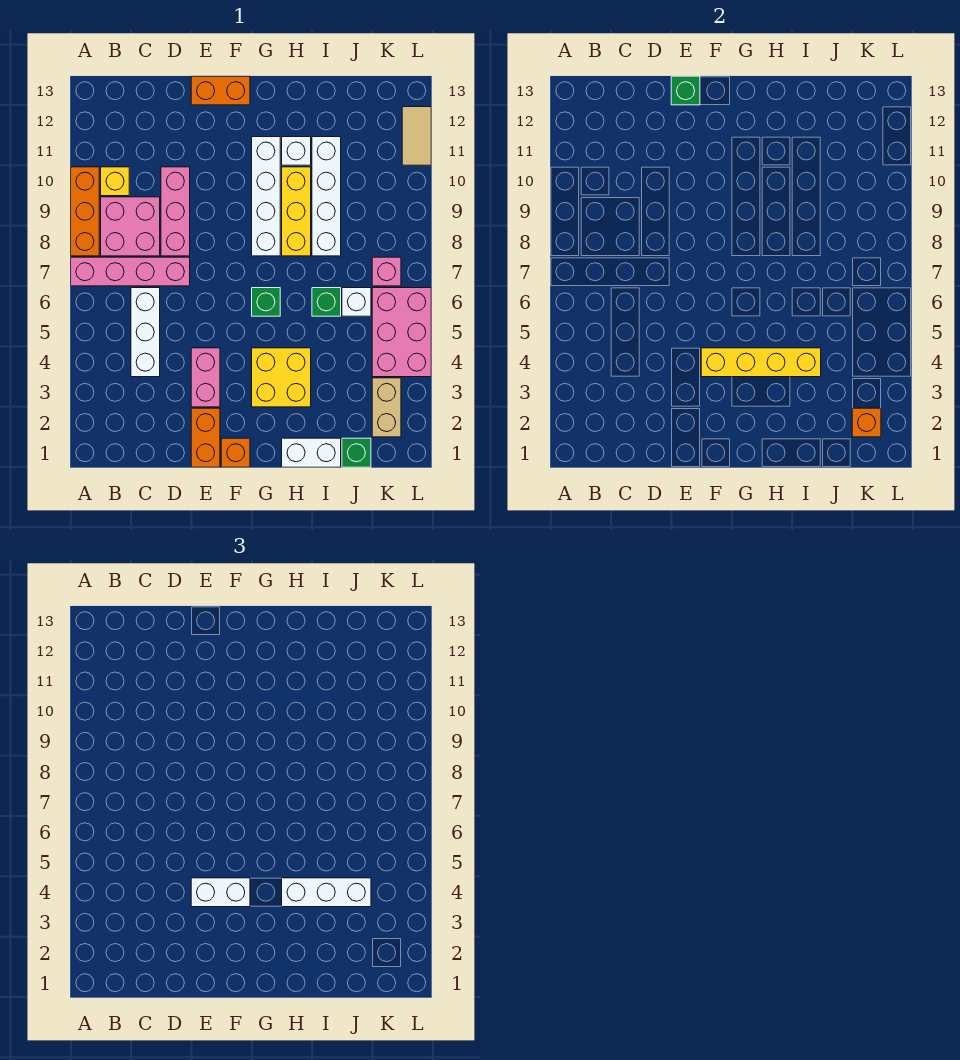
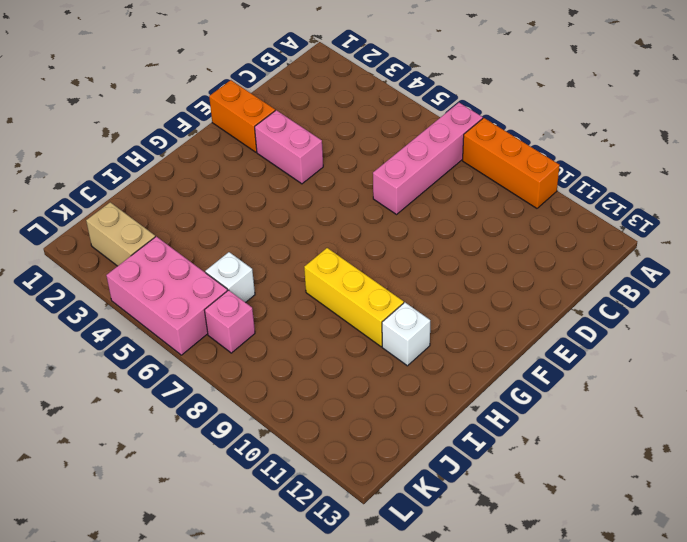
none -> pink brick B8:C9 level 1
none -> yellow brick B10 level 1
none -> white brick C4:C6 level 1

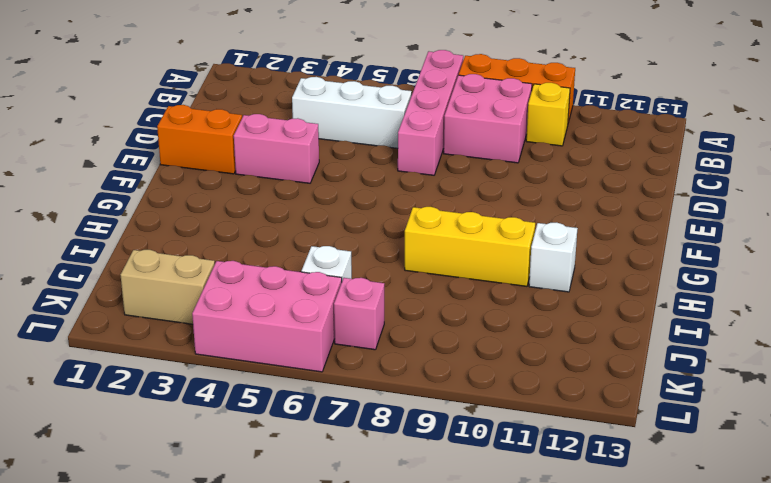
none -> pink brick D8:D10 level 1
none -> orange brick E13:F13 level 1
none -> orange brick F1 level 1

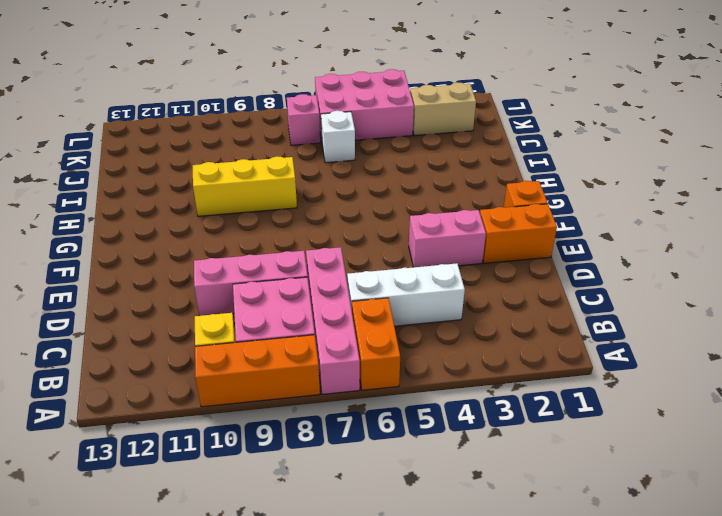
orange brick A6:B6 level 1 -> orange brick E13:F13 level 1
none -> yellow brick G3:H4 level 1
none -> green brick G6 level 1
none -> white brick G8:G11 level 1

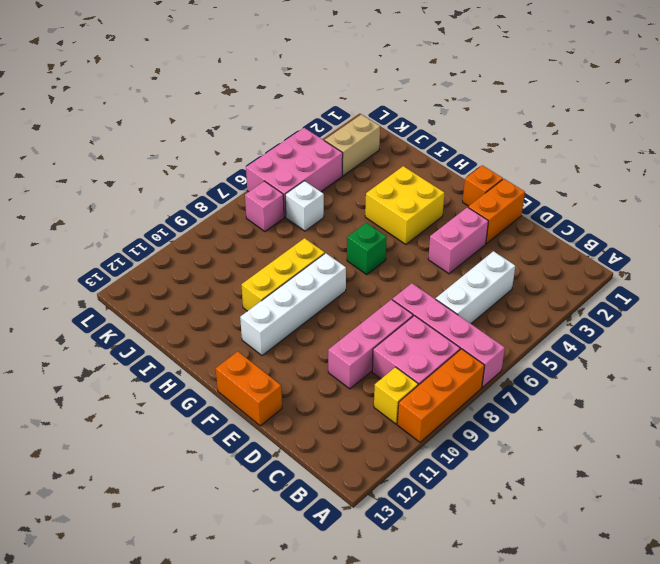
none -> white brick H1:I1 level 1
none -> white brick H11 level 1
none -> green brick I6 level 1

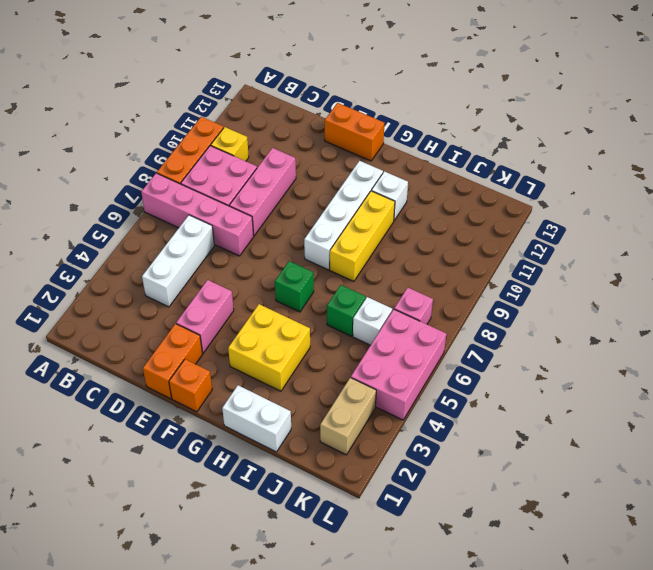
none -> white brick I8:I11 level 1
none -> green brick J1 level 1
none -> tan tile L11:L12 level 1

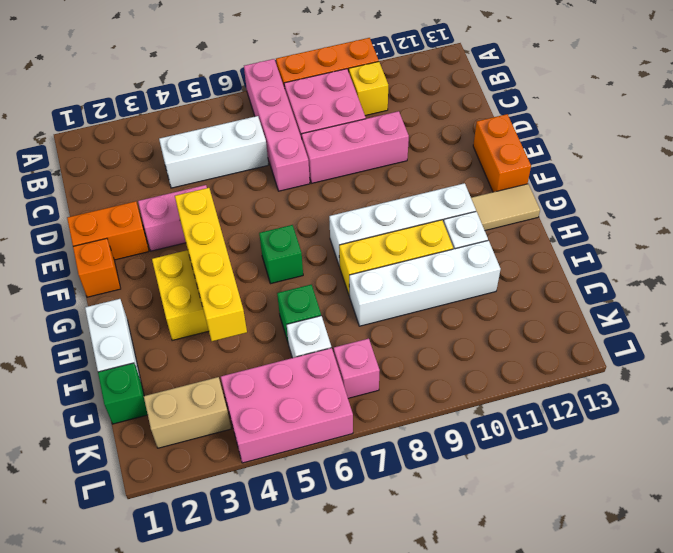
tan tile G12:G13 level 1 -> tan tile L11:L12 level 1
none -> green brick E13 level 2
none -> orange brick K2 level 2
none -> white brick E4:F4 level 3

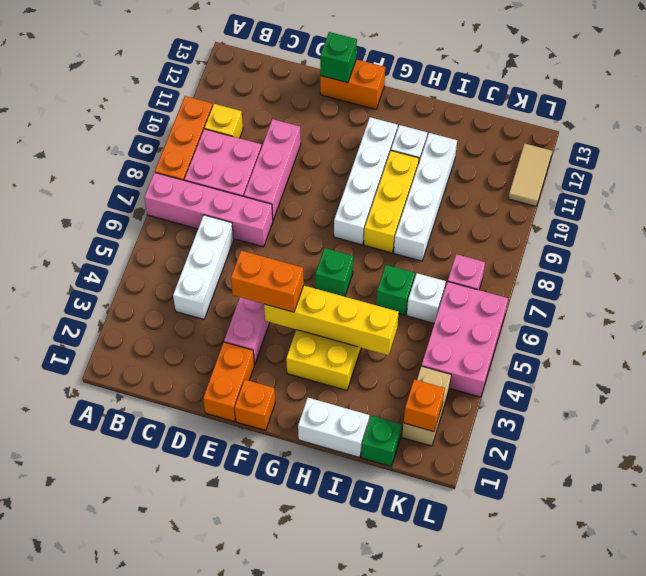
orange brick E4:F4 level 3 -> white brick E4:F4 level 3
none -> white brick H4:J4 level 3

